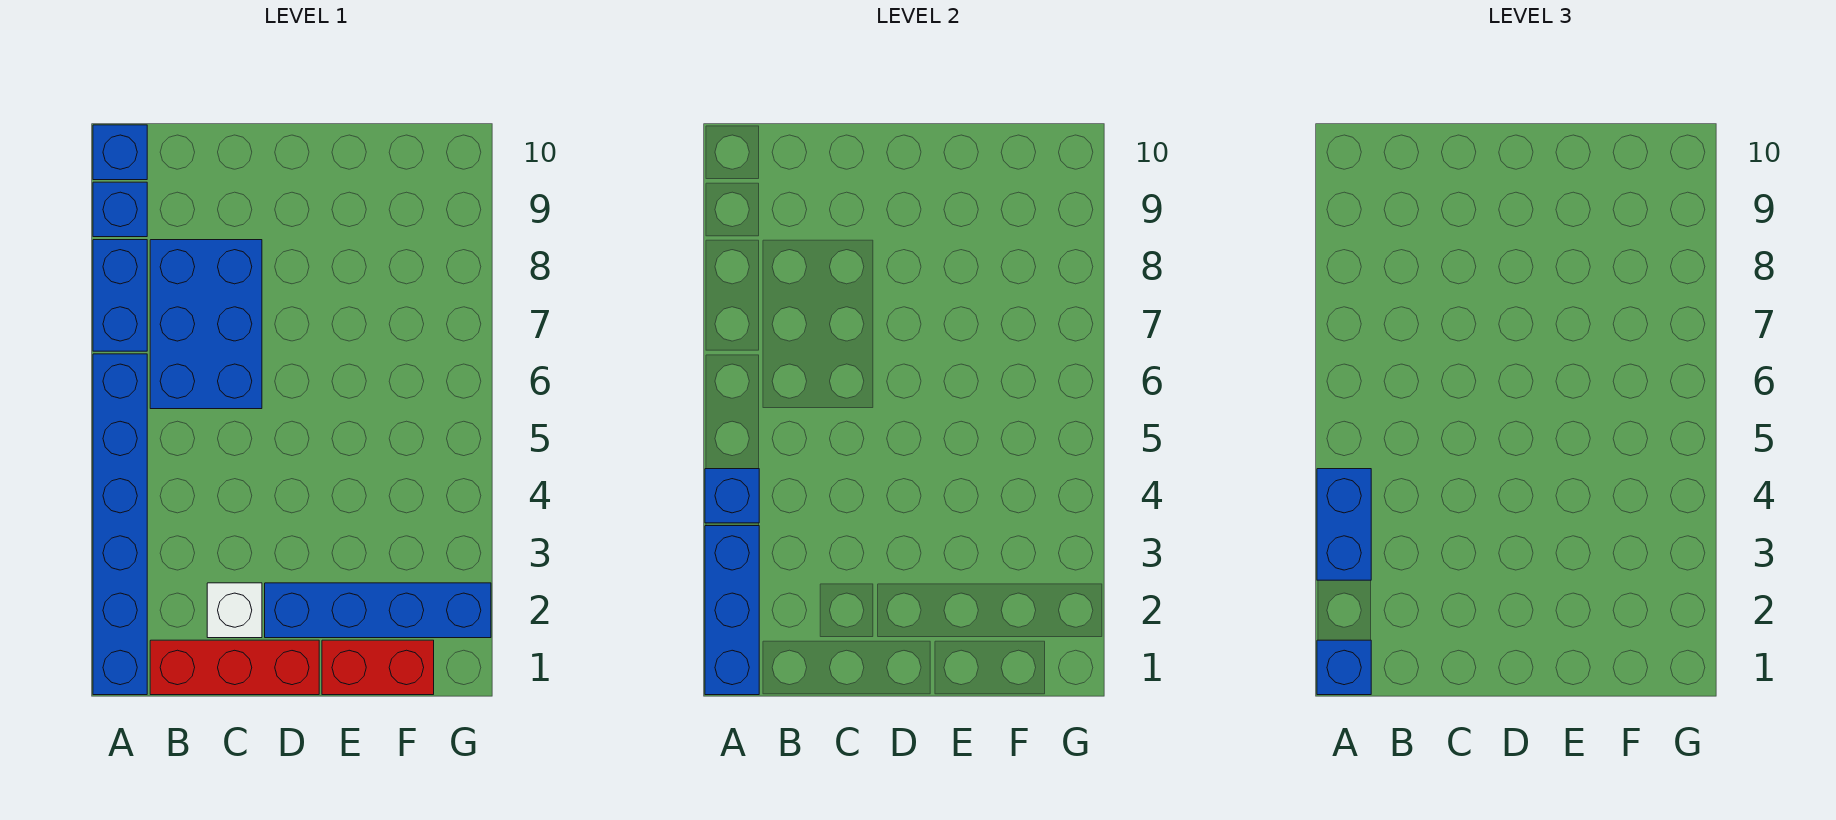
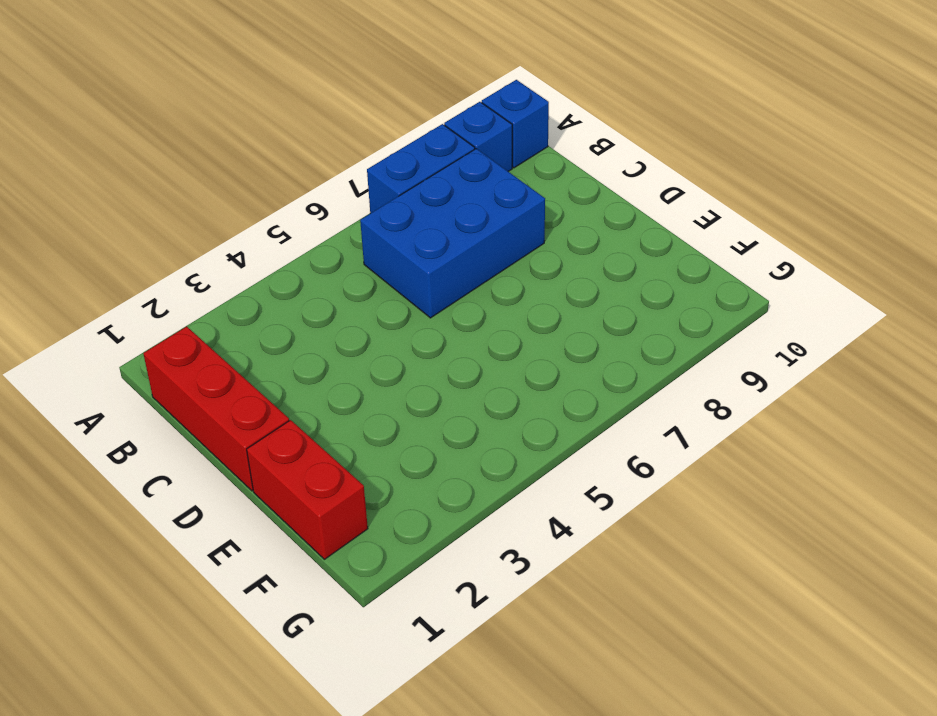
none -> blue brick A1:A6 level 1
none -> white brick C2 level 1
none -> blue brick D2:G2 level 1

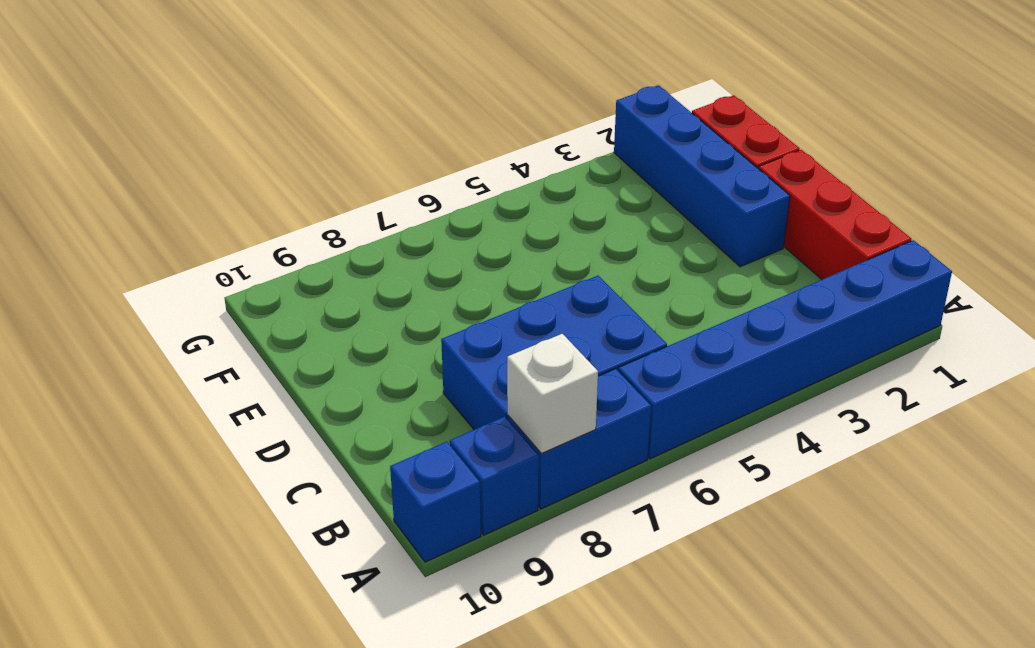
white brick A8 level 2 -> white brick C2 level 1
none -> blue brick A1:A3 level 2
none -> blue brick A4 level 2
none -> blue brick A1 level 3

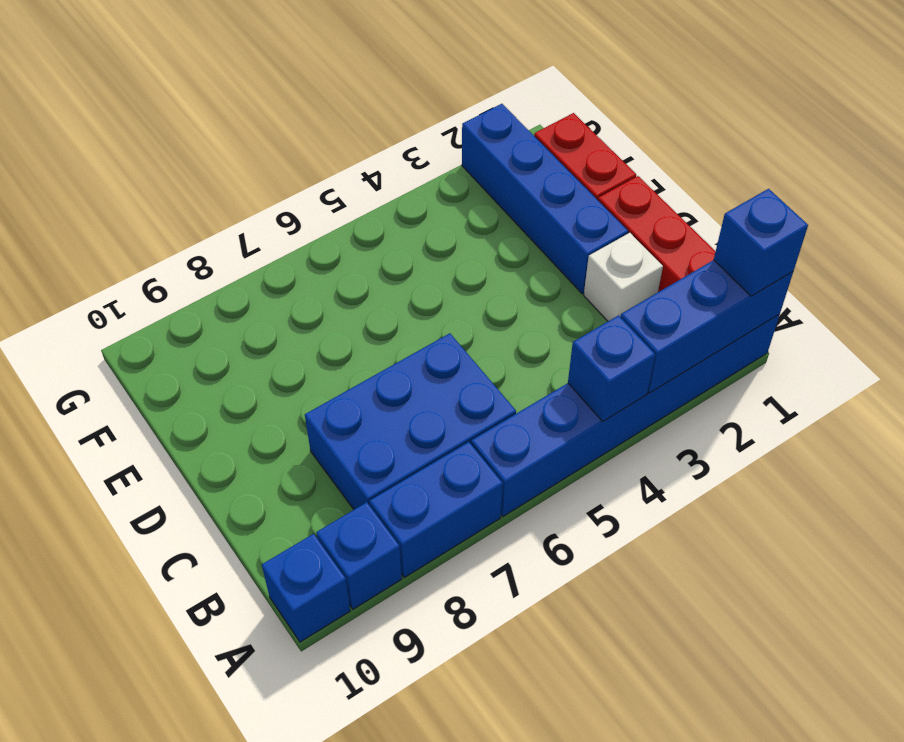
none -> blue brick A3:A4 level 3

